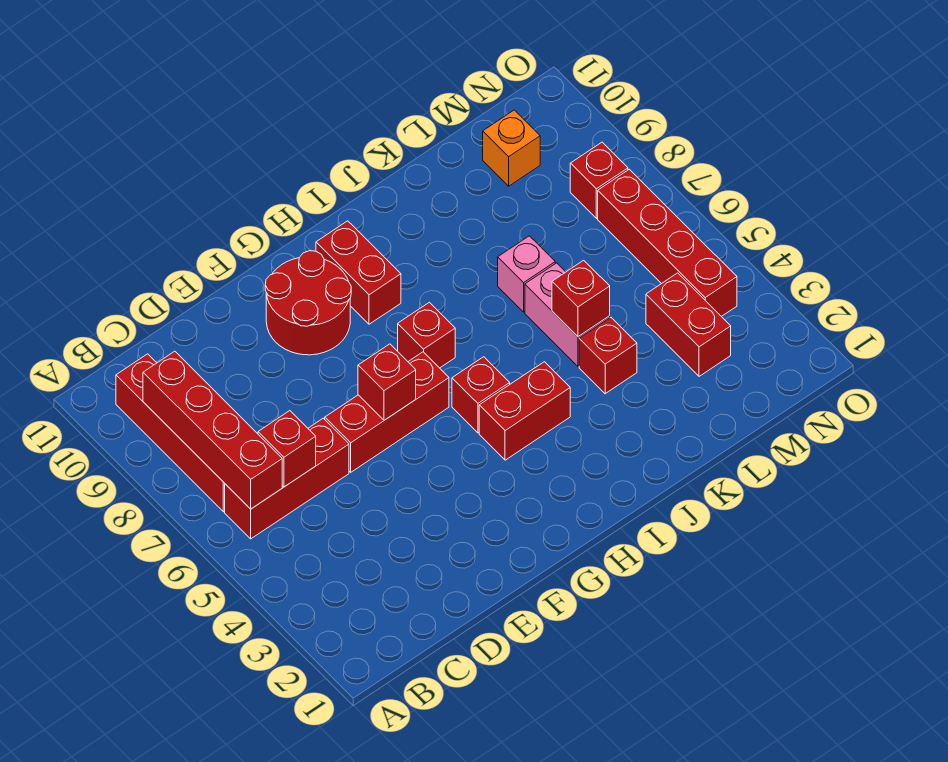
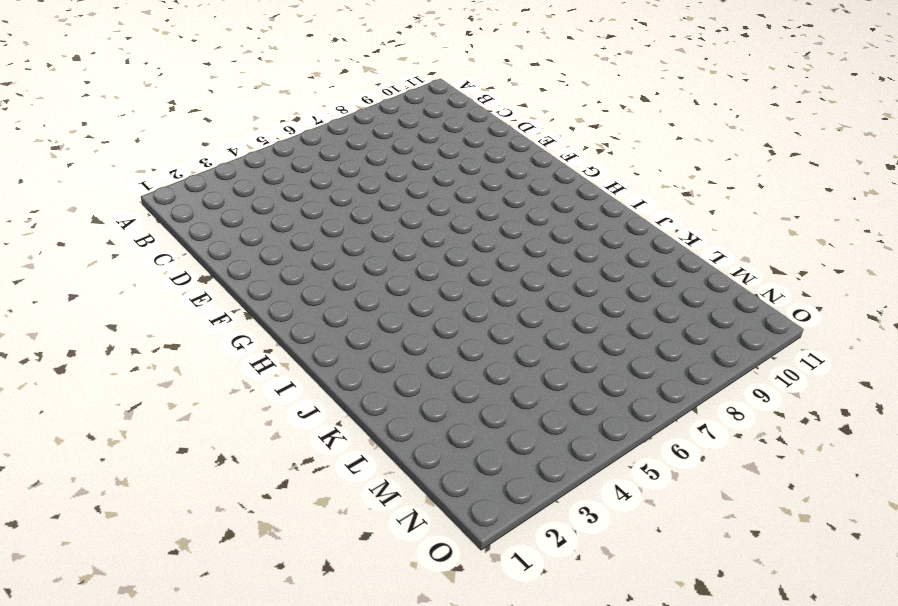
none -> red brick B6:D6 level 1
none -> red brick B7:B10 level 1
none -> red brick E6:G6 level 1

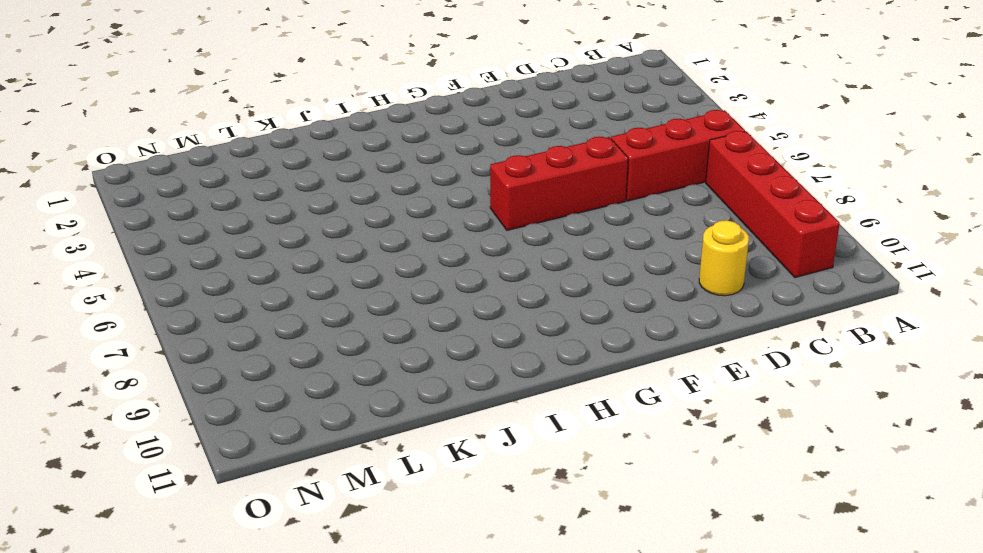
yellow round brick D10 level 1 -> none
none -> red round brick F9:G10 level 1
none -> red brick H4:I4 level 1
none -> red brick H5 level 1

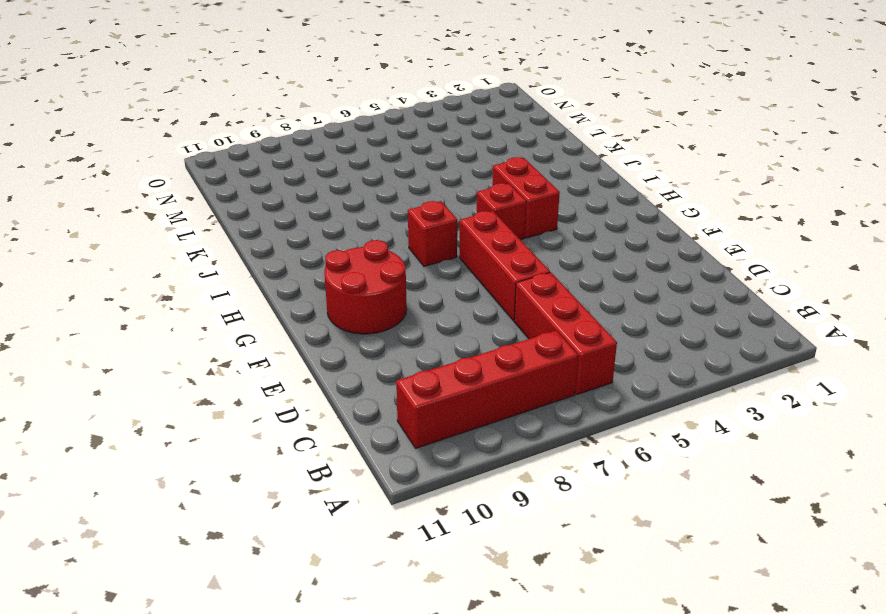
none -> red brick H9:H10 level 1
none -> red brick K4 level 1
none -> pink brick K5:K6 level 1

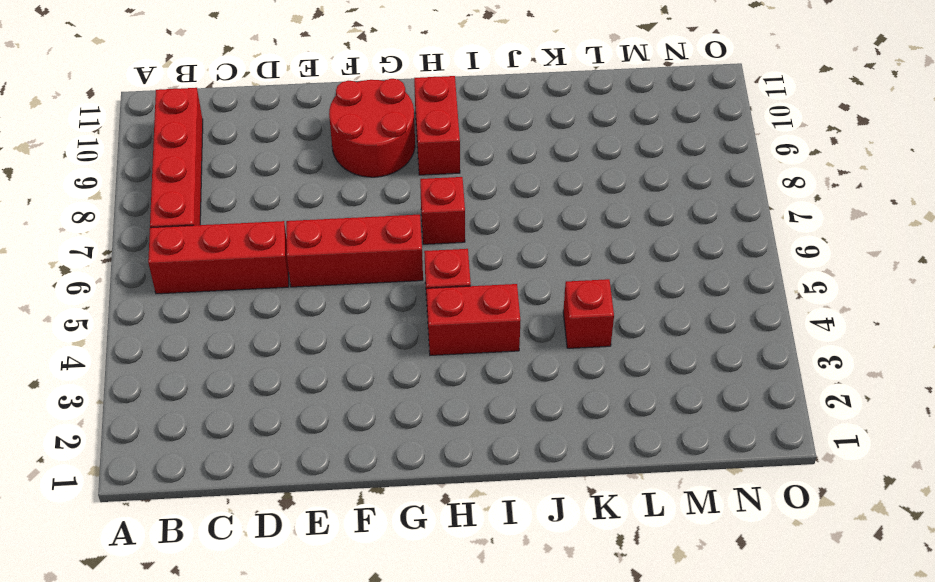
none -> pink brick K5:K6 level 1
none -> pink brick K7 level 1
none -> red brick M3:M4 level 1

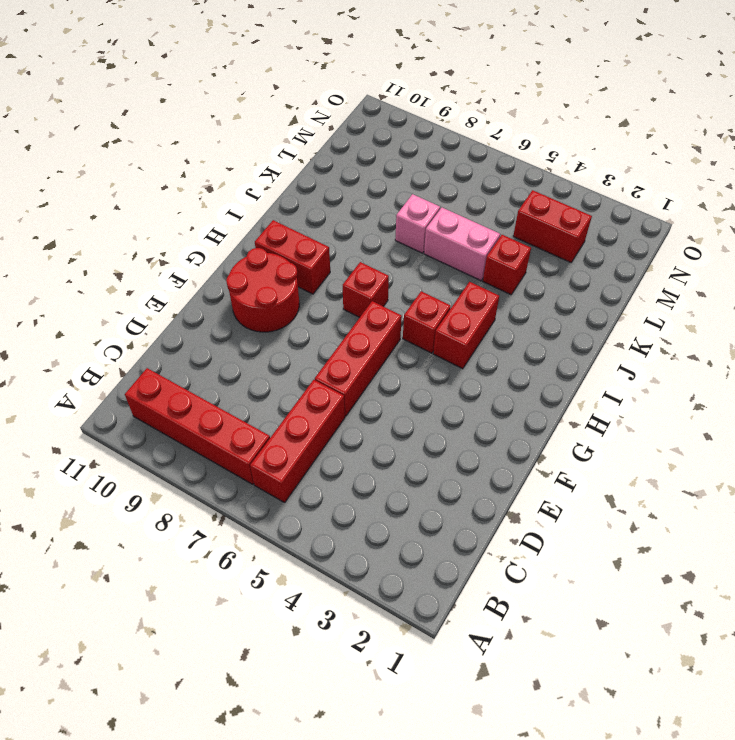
none -> orange brick M10 level 1
none -> red brick N4:N7 level 1
none -> red brick N8 level 1

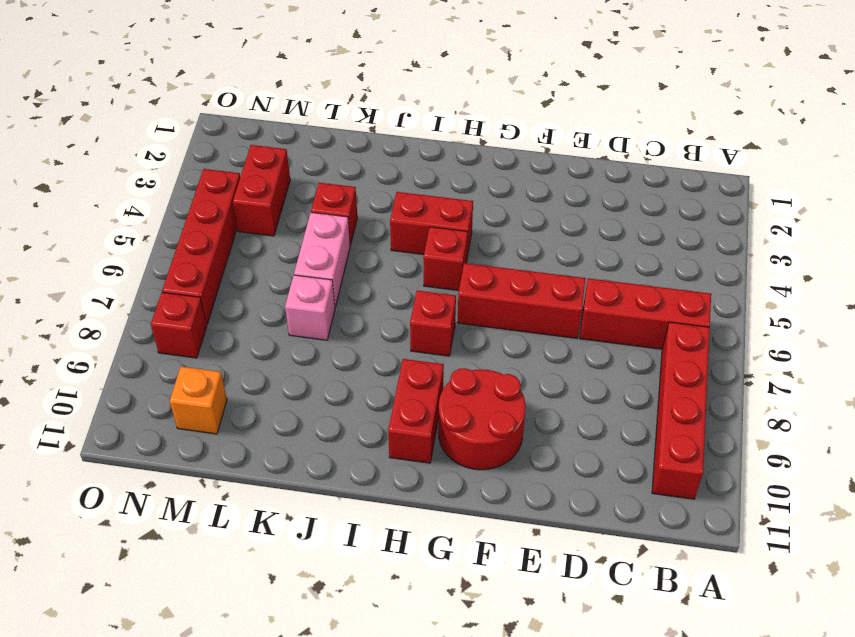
none -> red brick B6:B9 level 2
none -> red brick C6 level 2
none -> red brick F6 level 2

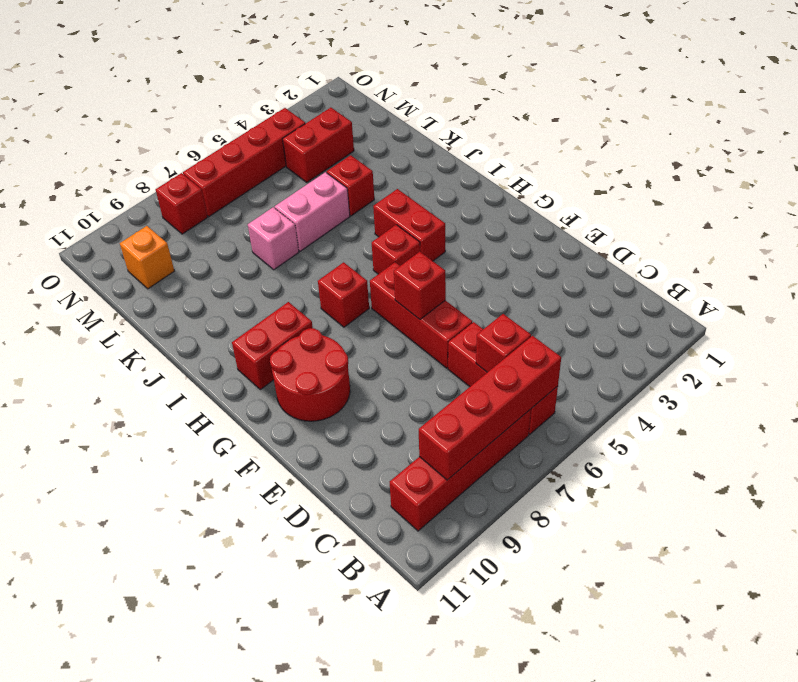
none -> red brick K5 level 2

